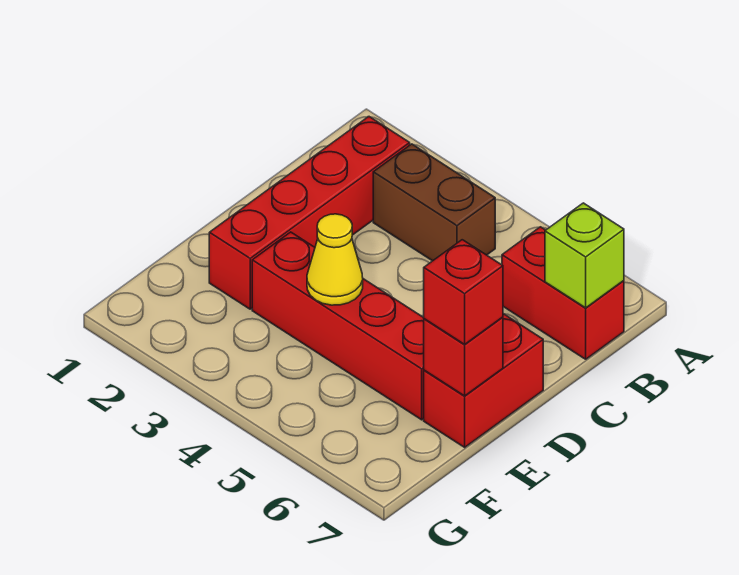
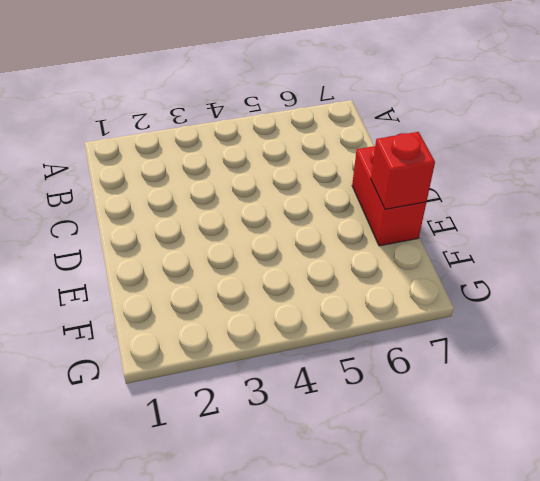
none -> red brick B2:E2 level 1
none -> brown brick B3:B4 level 1

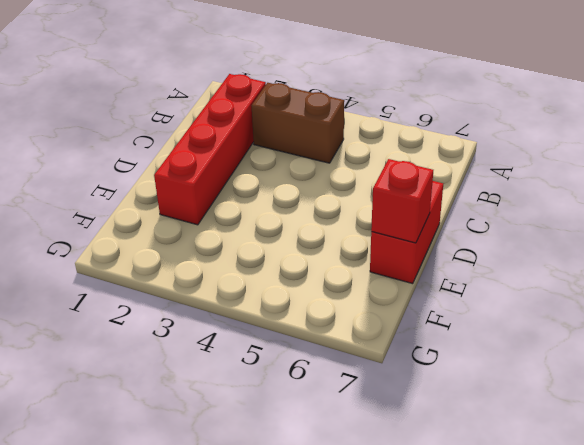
none -> red brick B6:B7 level 1
none -> red brick E3:E6 level 1

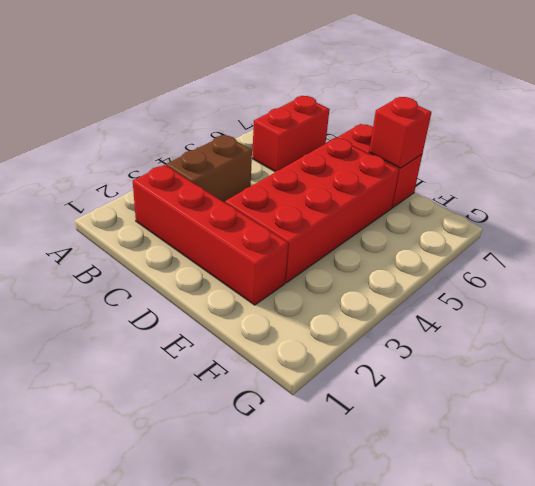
red brick D3:E6 level 1 -> red brick E3:E6 level 1
none -> lime brick B7 level 2
none -> yellow cone E4 level 2

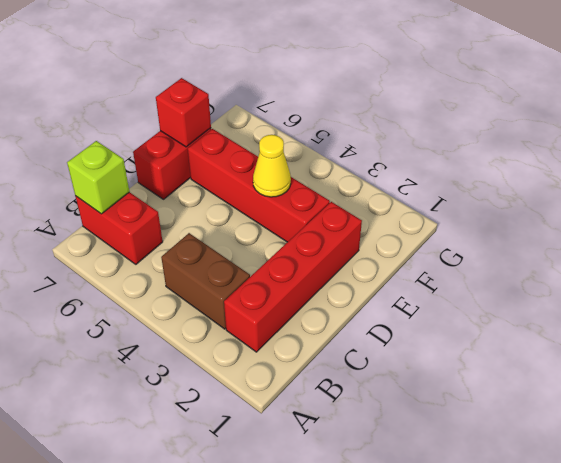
none -> red brick E7 level 3

